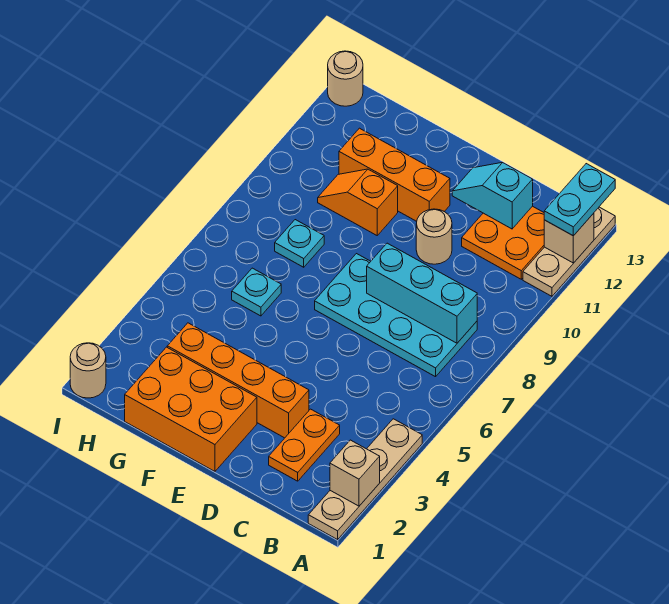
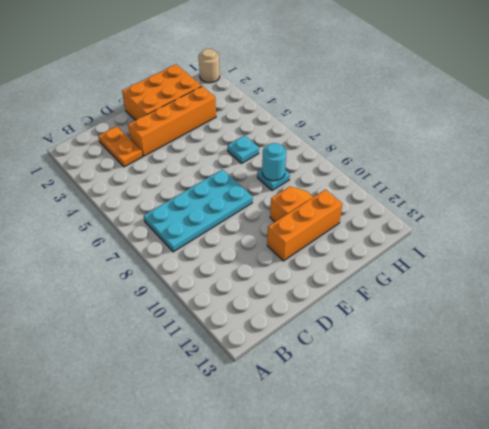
cyan round brick G8 level 2 -> none
none -> tan plate A1:A4 level 1
none -> tan plate A11:A13 level 1
none -> orange plate B11:C12 level 1

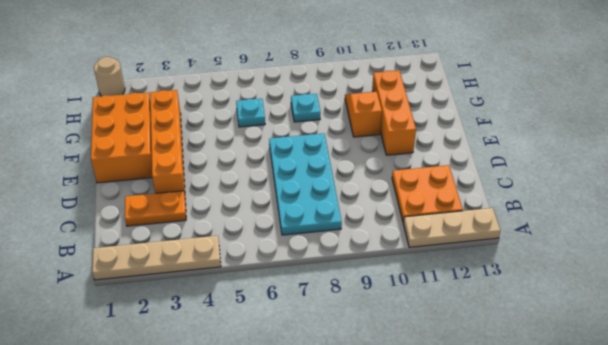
none -> tan round brick D10 level 1
none -> tan round brick I13 level 1
none -> tan brick A2 level 2

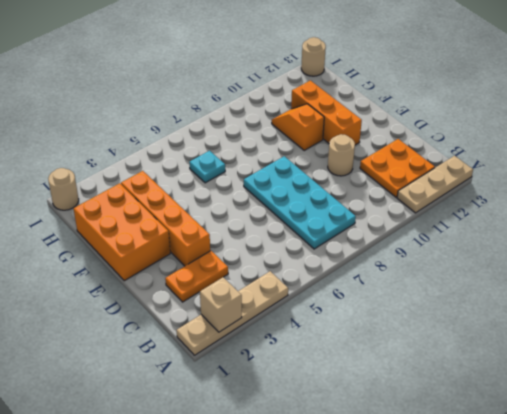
none -> cyan plate G8 level 1
none -> tan brick A12 level 2
none -> cyan brick B8:D8 level 2

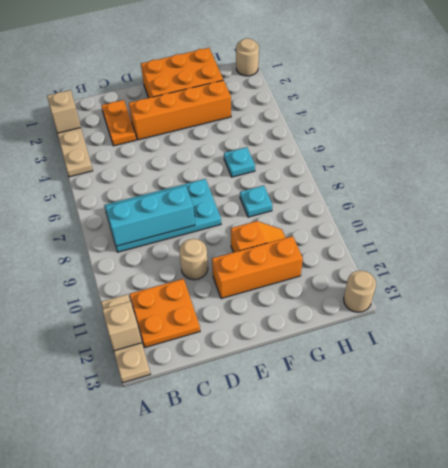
none -> cyan slope C12:D12 level 2 top C
none -> cyan plate A12:A13 level 3

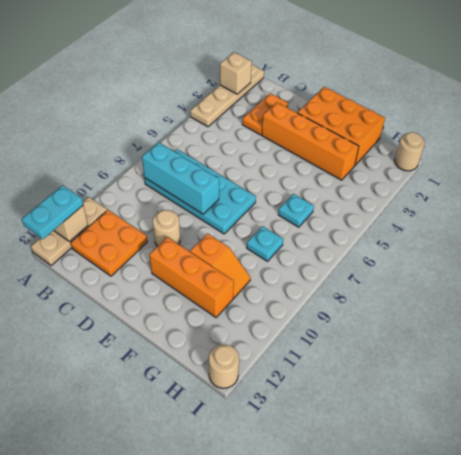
none -> cyan slope C12:D12 level 2 top C

